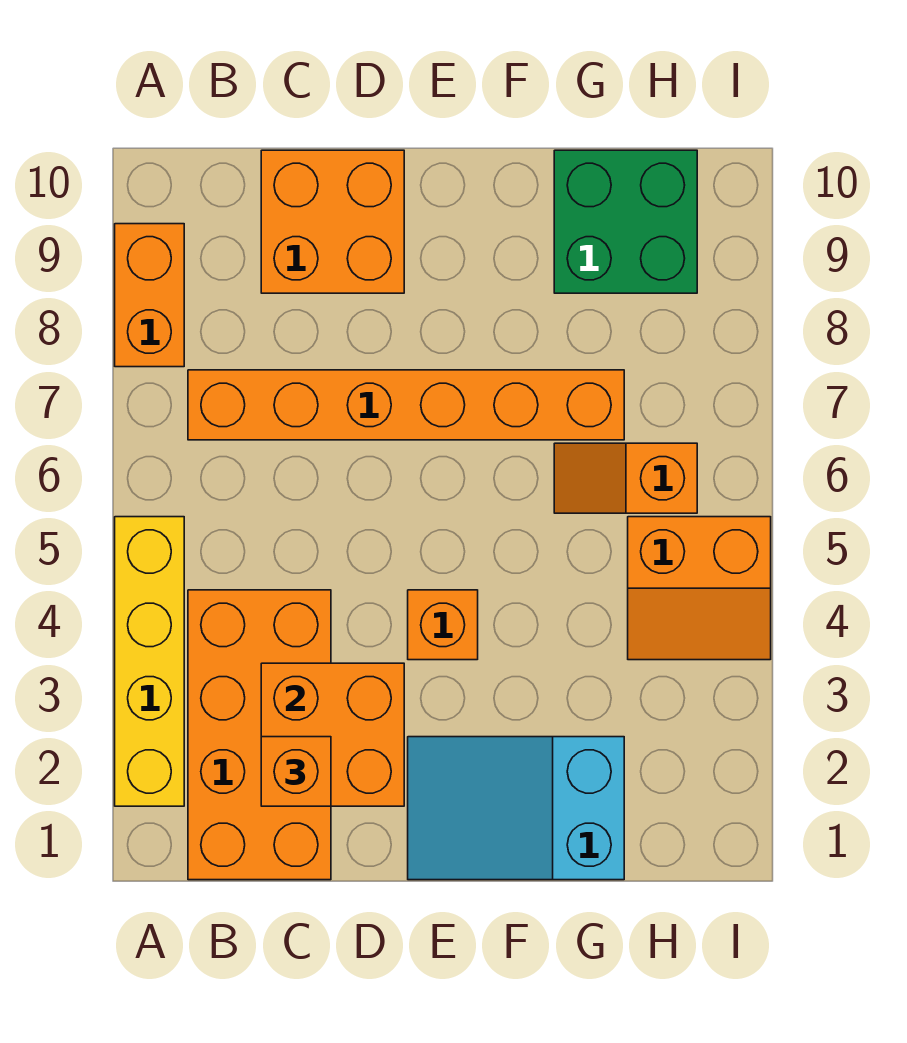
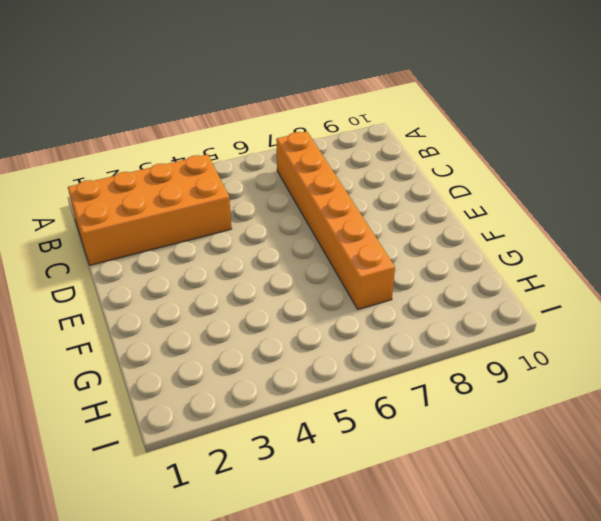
none -> yellow brick A2:A5 level 1
none -> orange brick A8:A9 level 1
none -> orange brick C9:D10 level 1

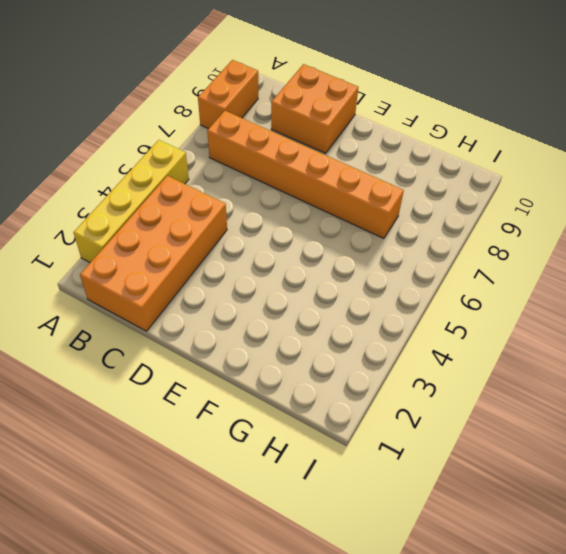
none -> cyan slope E1:G2 level 1 top G
none -> orange brick E4 level 1
none -> orange slope G6:H6 level 1 top H

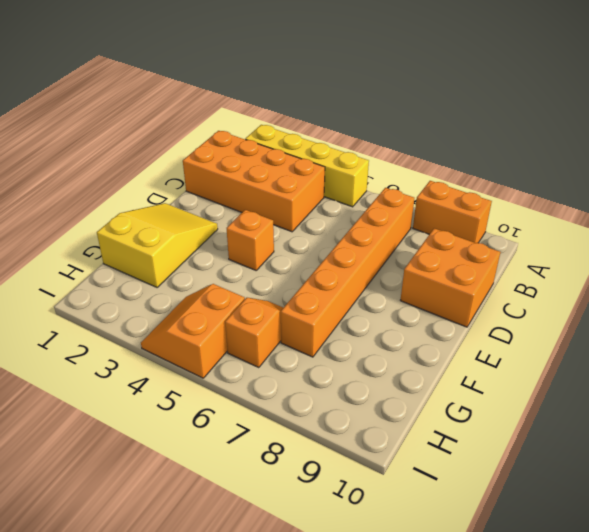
yellow slope E1:G2 level 1 top G -> cyan slope E1:G2 level 1 top G
none -> green brick G9:H10 level 1
none -> orange brick C2:D3 level 2
none -> orange brick C2 level 3

